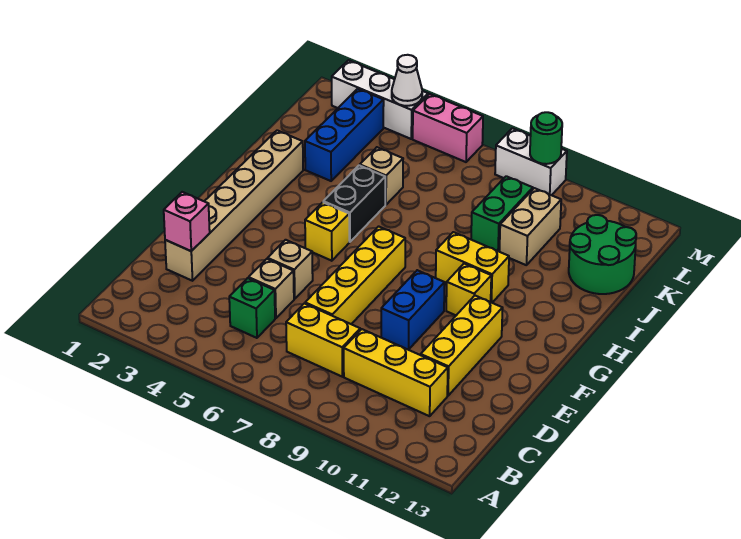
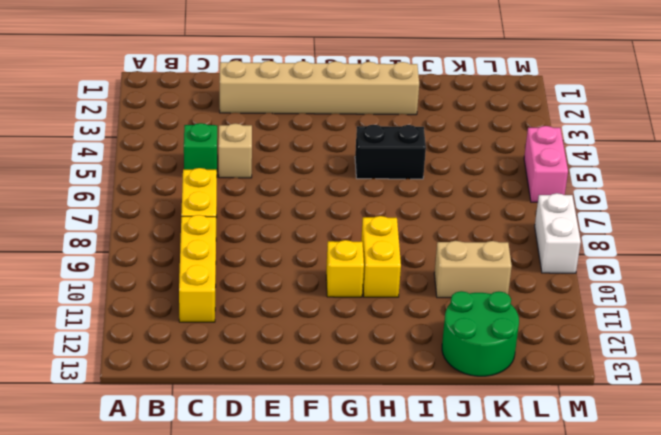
none -> yellow brick D7:G7 level 1
none -> yellow brick D11:F11 level 1
none -> tan brick E5 level 1

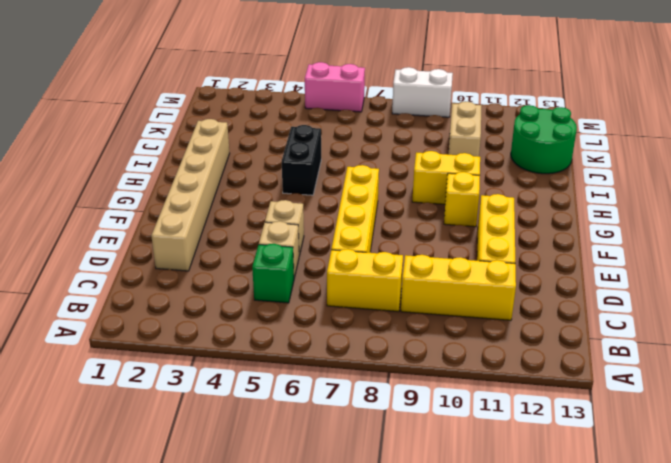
none -> blue brick E9:F9 level 1
none -> yellow brick G5 level 1
none -> blue brick J3:L3 level 1

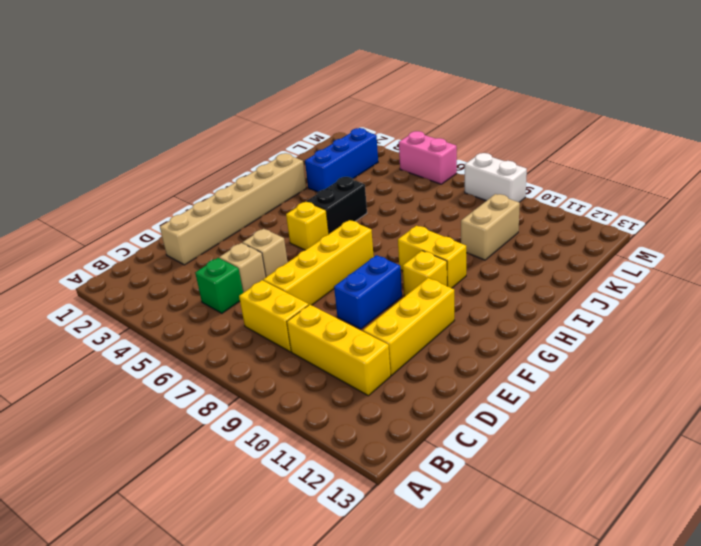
none -> tan brick J5 level 1
none -> green brick J9:K9 level 1
none -> green round brick J12:K13 level 1

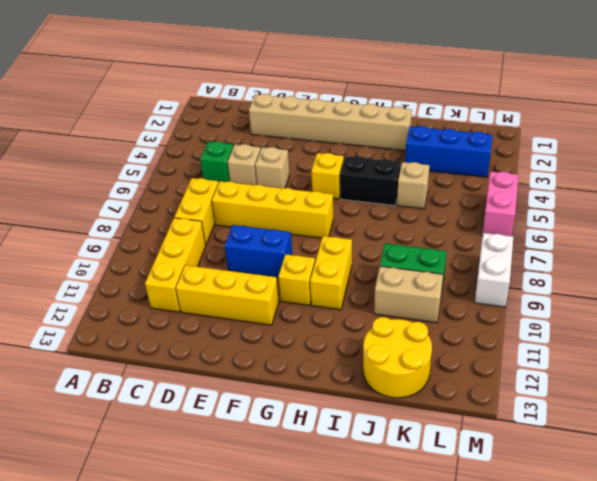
yellow round brick J12:K13 level 1 -> green round brick J12:K13 level 1
none -> white brick M2:M4 level 1
none -> pink brick D2 level 2
none -> white cone M4 level 2

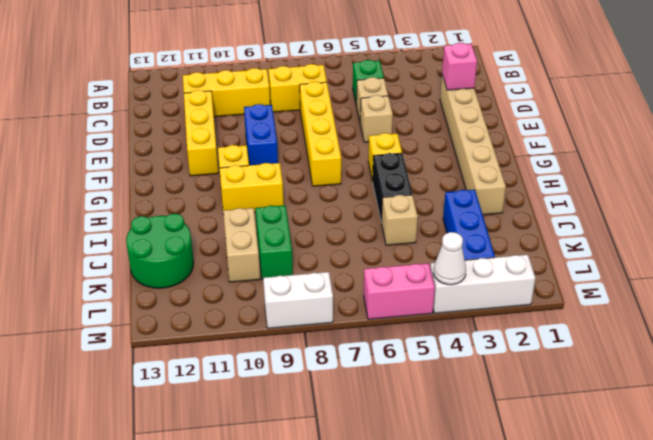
none -> green round brick M9 level 2

